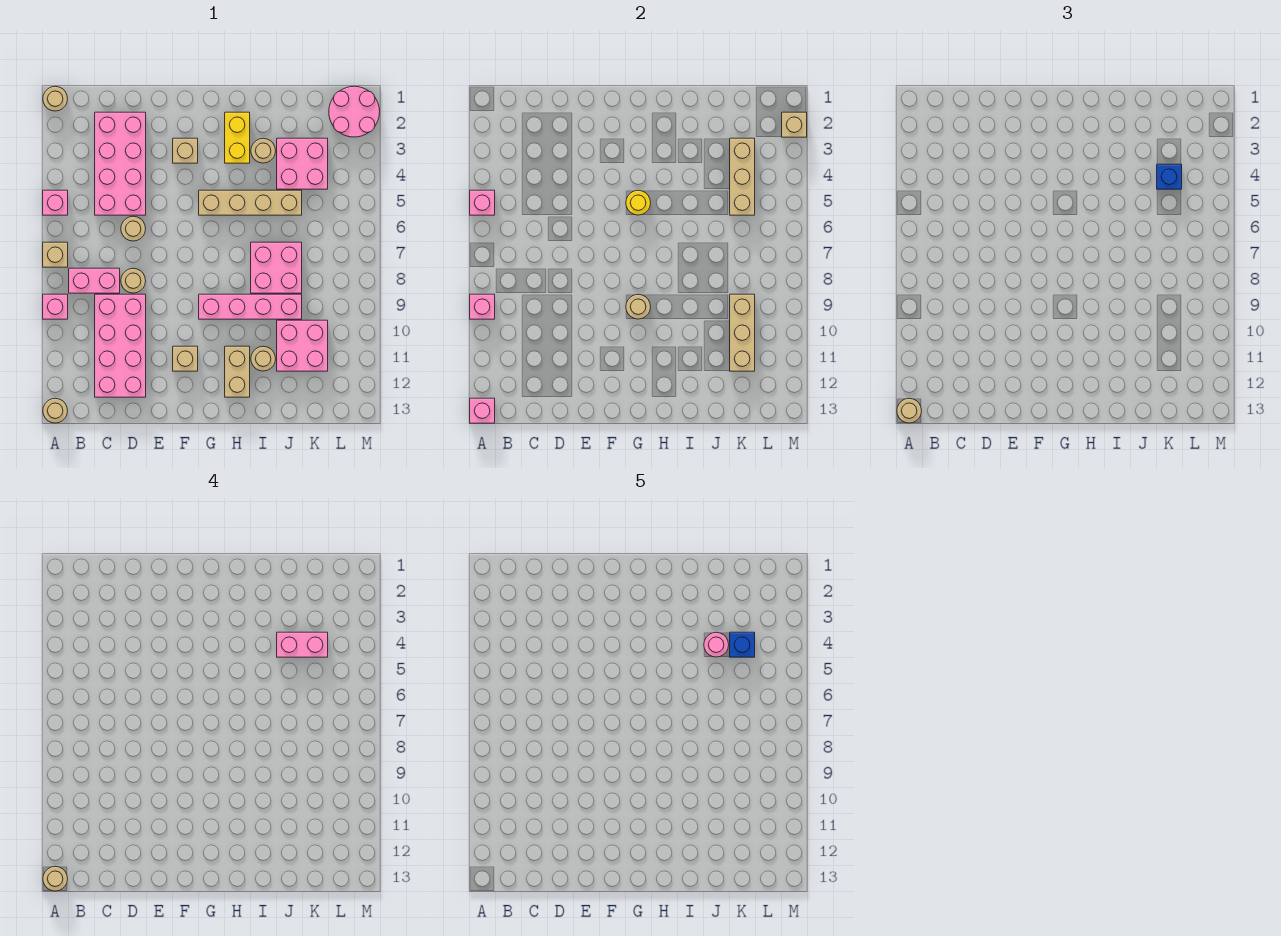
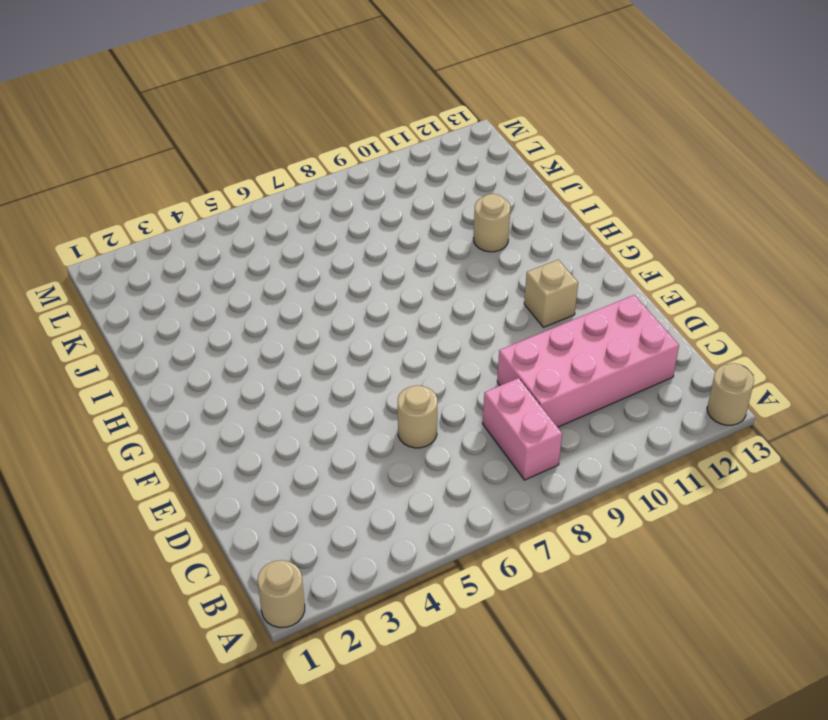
none -> pink brick A5 level 1
none -> tan brick A7 level 1
none -> pink brick A9 level 1
none -> pink brick C2:D5 level 1

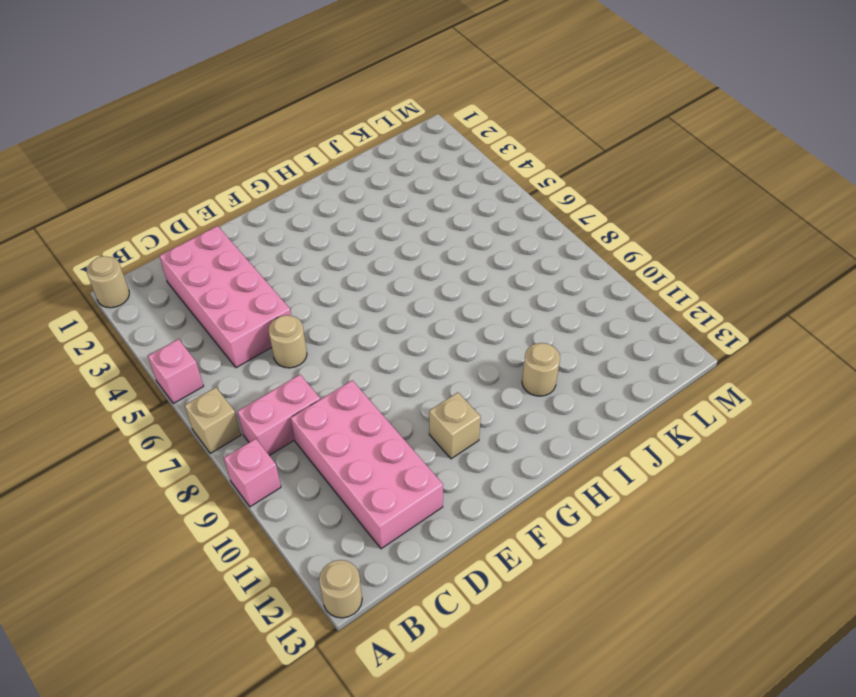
none -> tan round brick D8 level 1
none -> tan brick F3 level 1
none -> tan brick G5:J5 level 1
none -> pink brick G9:J9 level 1

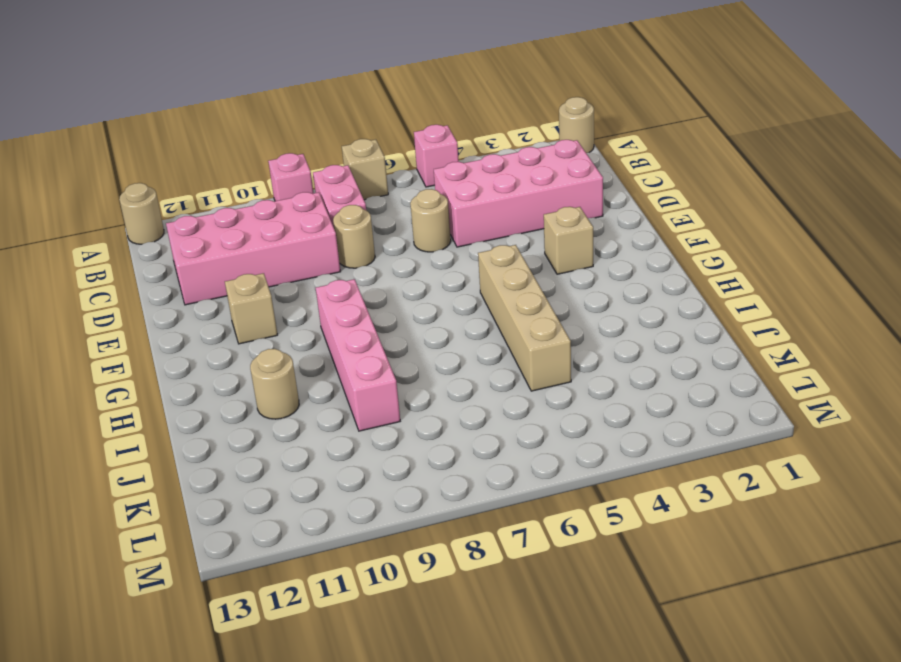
none -> yellow brick H2:H3 level 1
none -> tan brick H11:H12 level 1
none -> tan round brick I3 level 1
none -> pink brick I7:J8 level 1

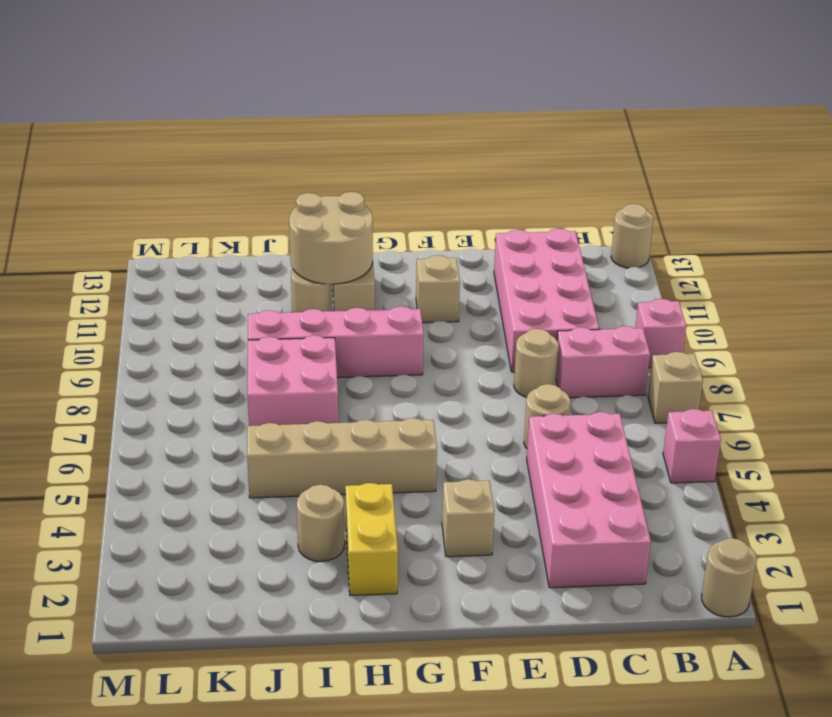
tan round brick H11:I12 level 2 -> none
none -> pink brick J3:K4 level 1
none -> pink brick J10:K11 level 1
none -> pink round brick L1:M2 level 1
none -> pink brick A5 level 2

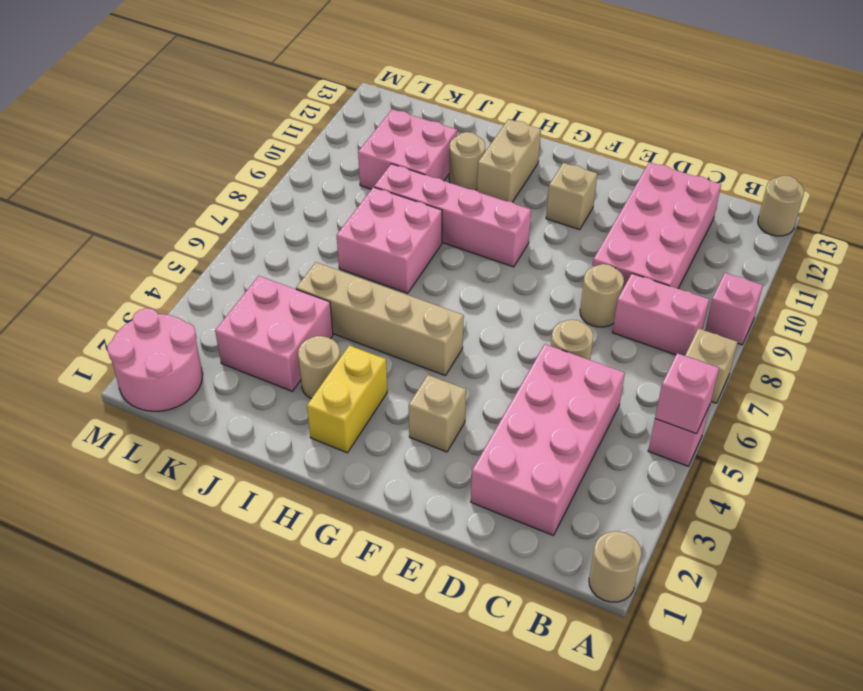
none -> pink brick A9 level 2
none -> pink brick A13 level 2
none -> yellow round brick G5 level 2
none -> tan round brick G9 level 2

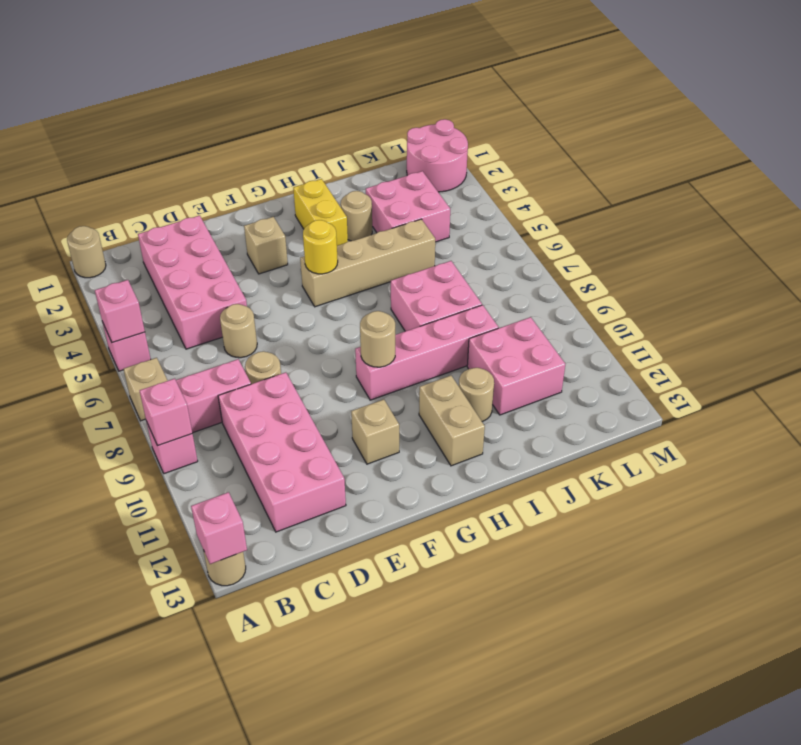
none -> tan brick K3:K5 level 2
none -> tan brick K9:K11 level 2
none -> tan brick M2 level 2
none -> tan round brick A13 level 3

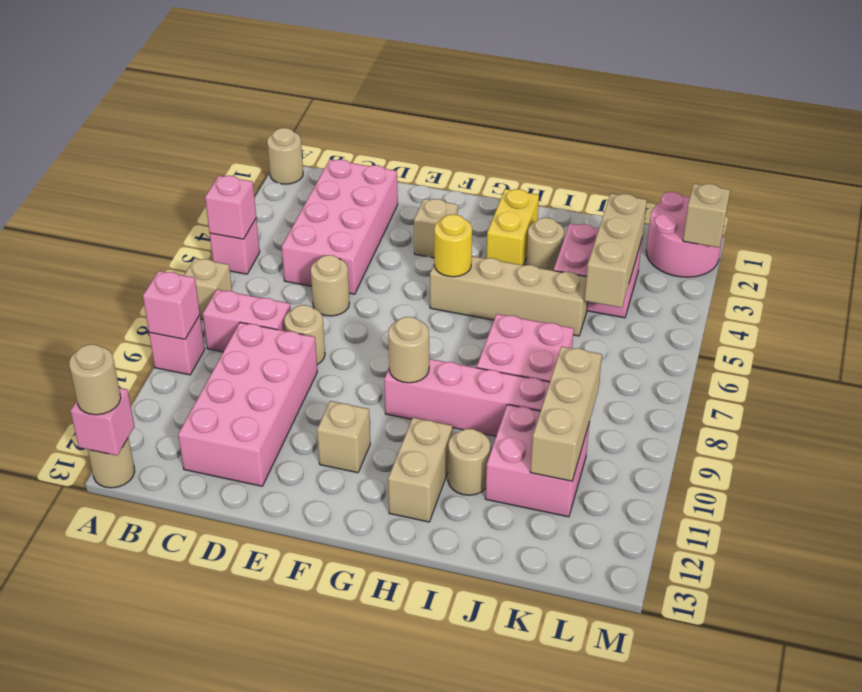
none -> blue brick K4 level 3
none -> tan round brick A13 level 4
none -> pink brick J4:K4 level 4
none -> pink round brick J4 level 5

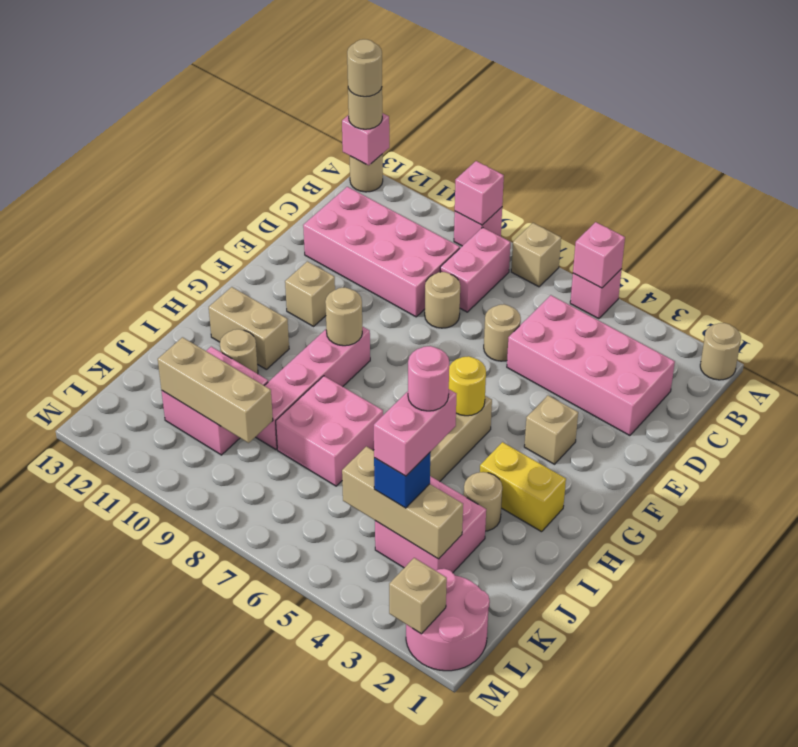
none -> blue brick K4 level 5

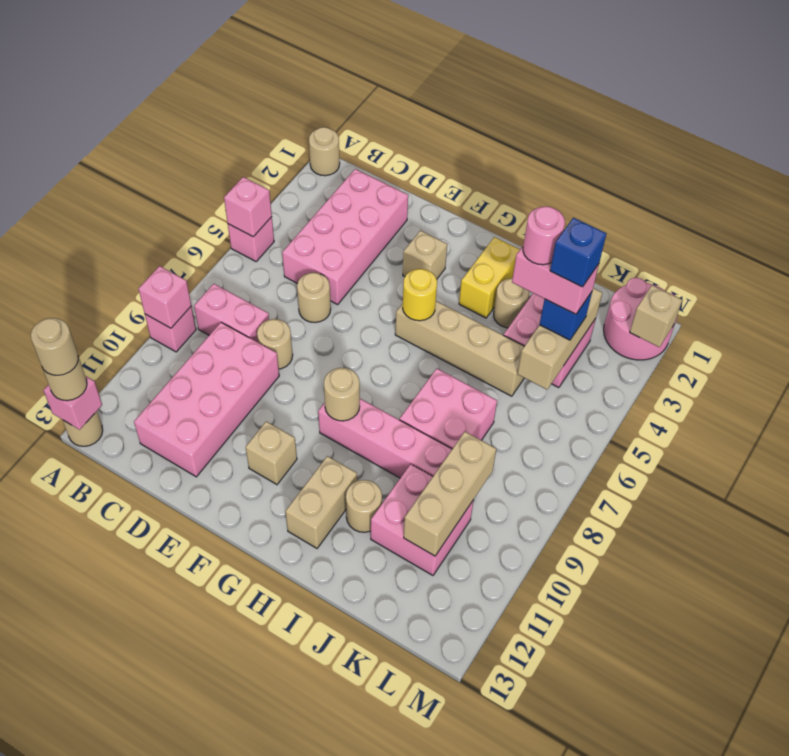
none -> tan brick A7 level 1

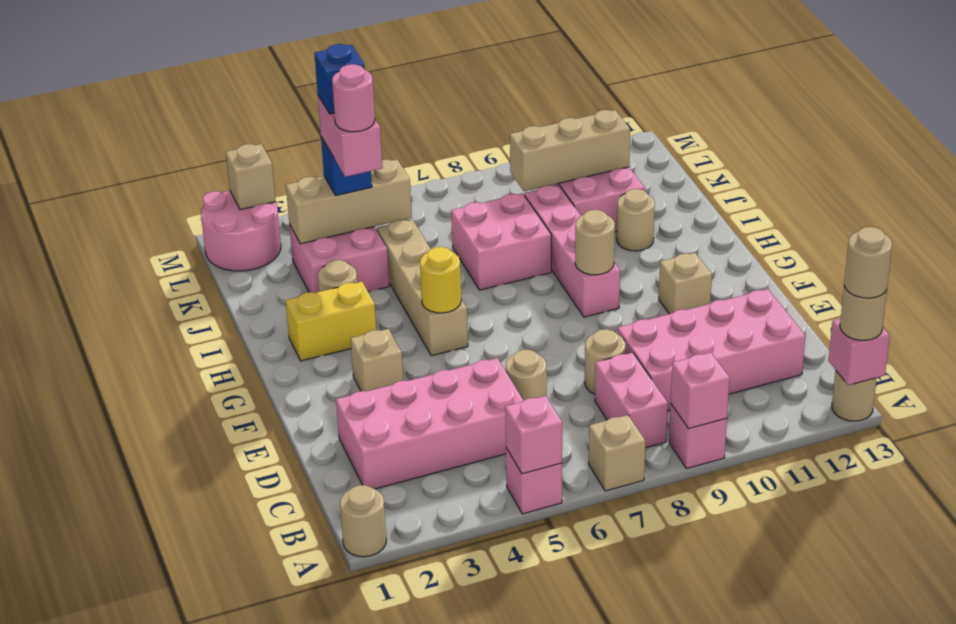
none -> tan brick H11:H12 level 1

